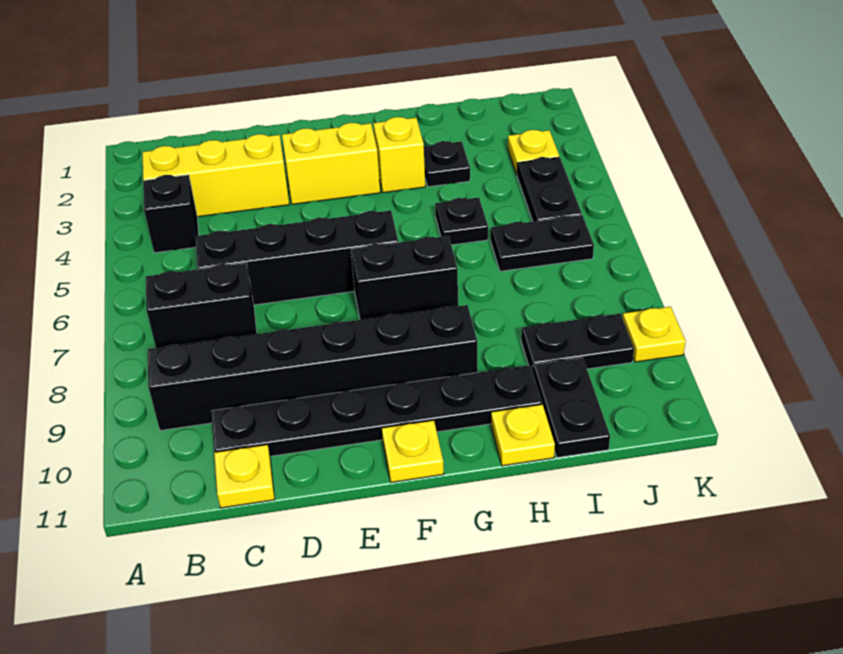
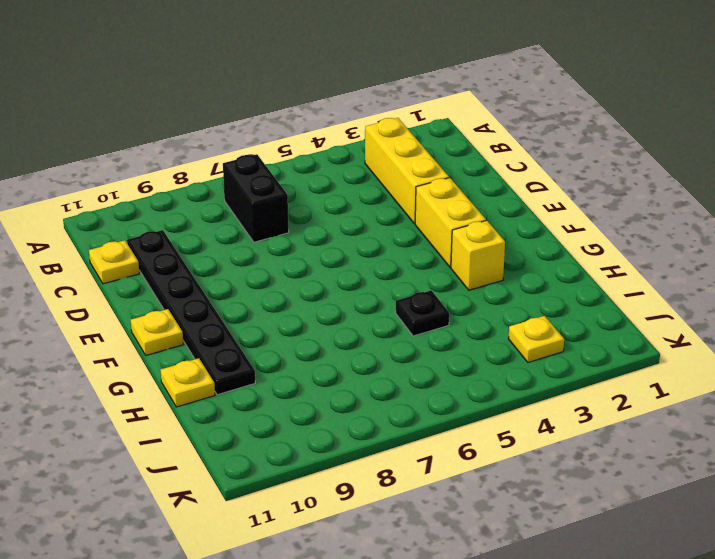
none -> black brick B4 level 1
none -> black brick B9:G9 level 1
none -> black brick C6:F6 level 1

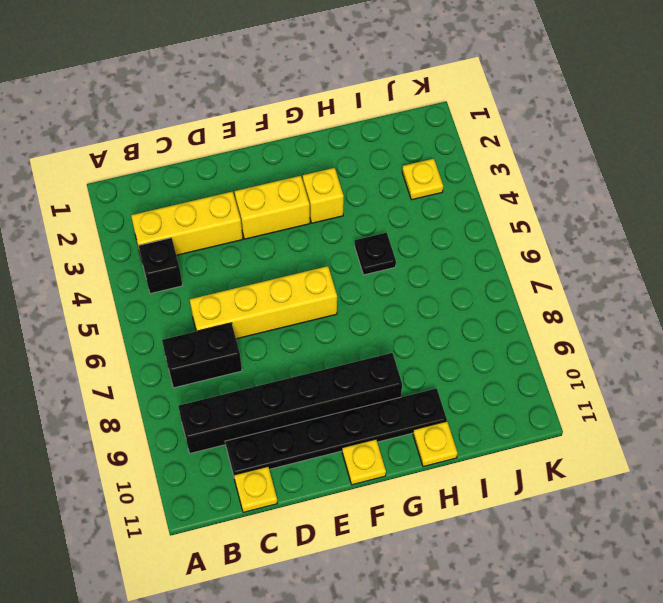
yellow brick C6:F6 level 1 -> black brick C6:F6 level 1
none -> black brick F7:G7 level 1
none -> black plate H3 level 1
none -> black plate I6:J6 level 1

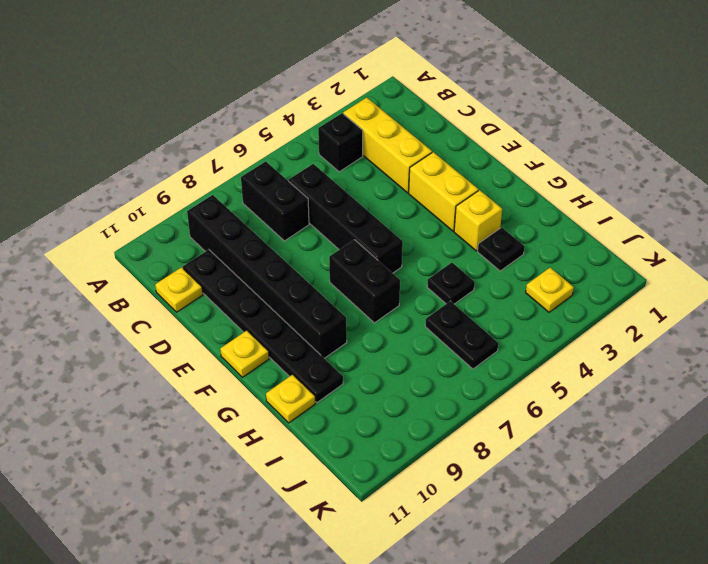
none -> black plate I9:J9 level 1
none -> black plate I10:I11 level 1
none -> black plate J4:J5 level 1

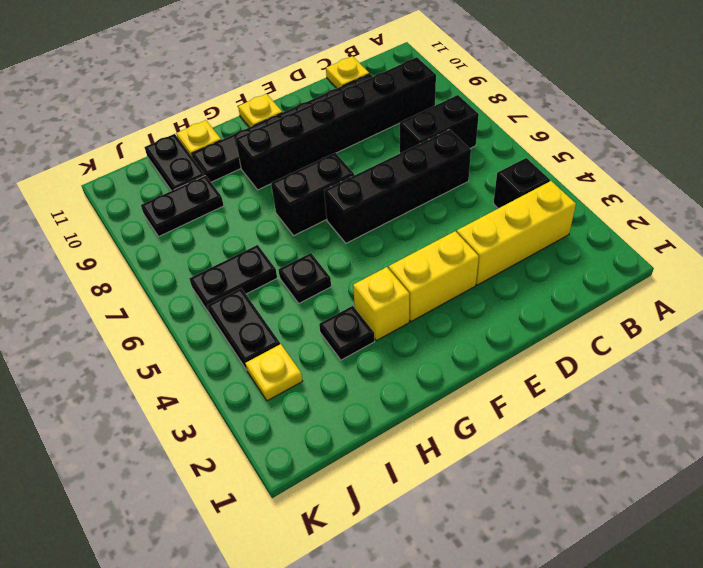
none -> yellow plate K9 level 1

